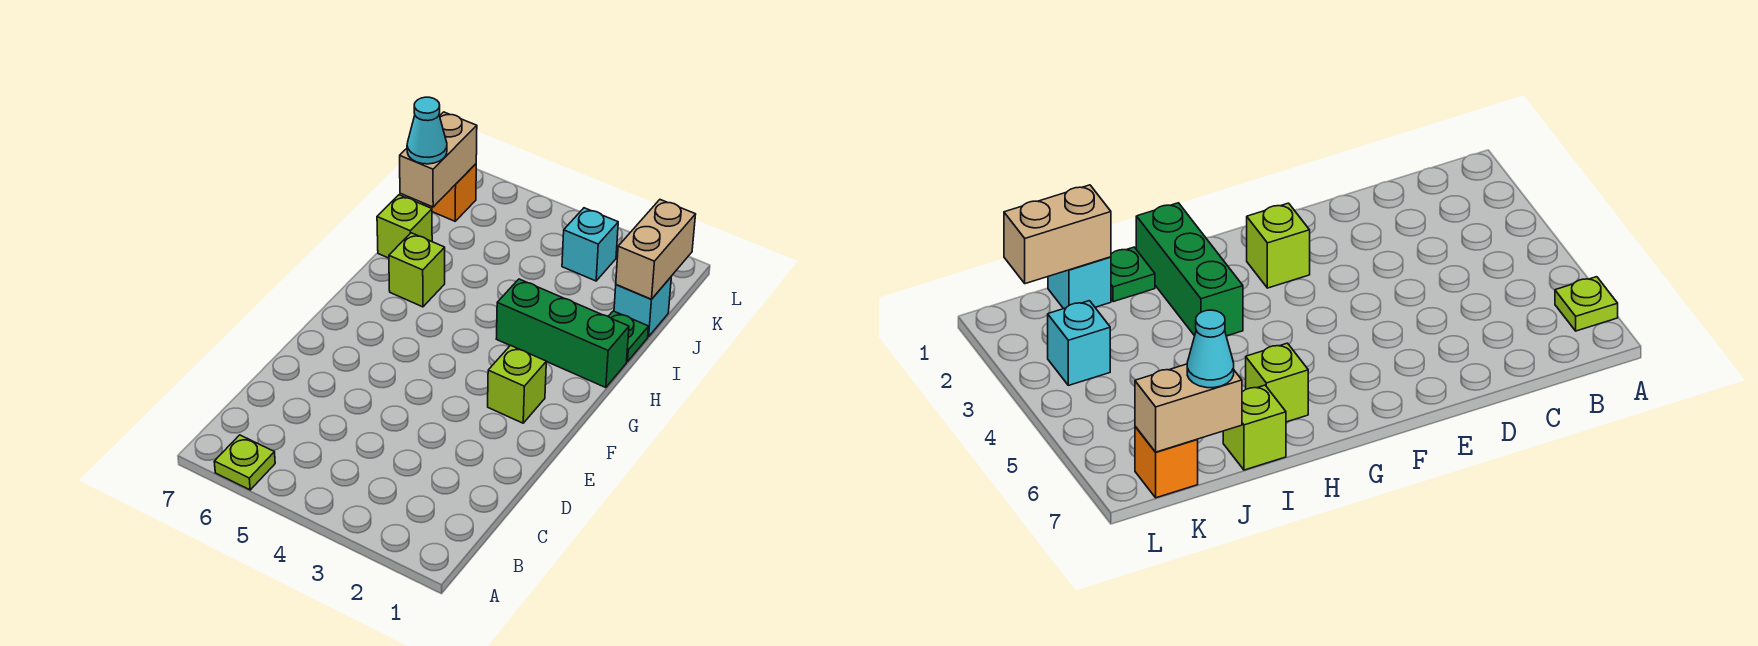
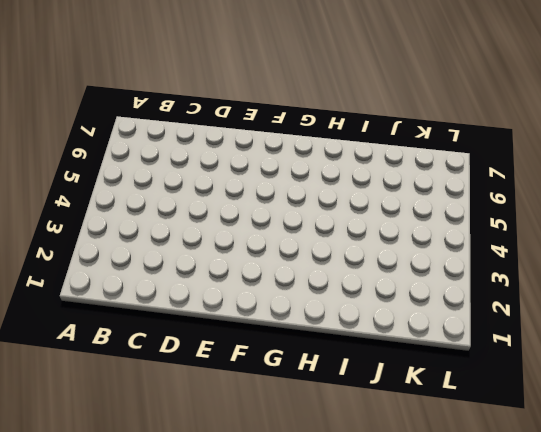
none -> lime plate A6 level 1
none -> lime brick F2 level 1
none -> green brick H1:H3 level 1

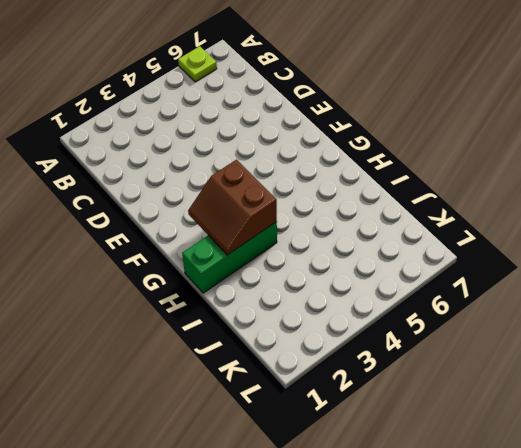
brown slope G2:H3 level 2 top 3 -> none
none -> lime brick F2 level 1
none -> lime brick H6 level 1
none -> green plate I1 level 1

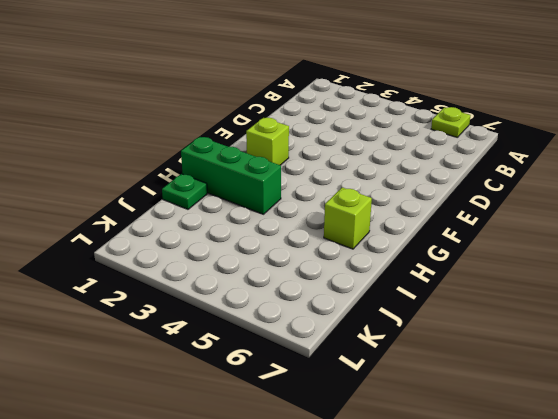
none -> lime brick I7 level 1
none -> cyan brick J1 level 1
none -> cyan brick K3 level 1

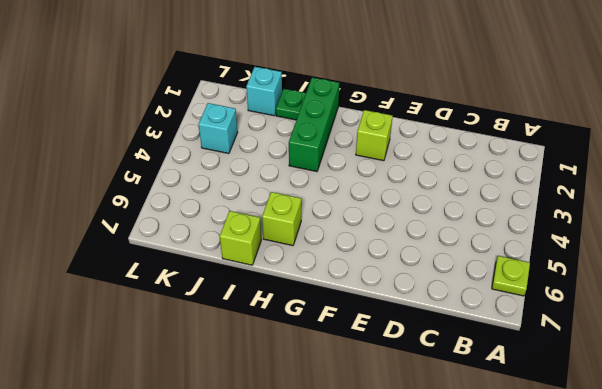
none -> orange brick K7 level 1
none -> tan brick J1:K1 level 2
none -> tan brick J7:K7 level 2

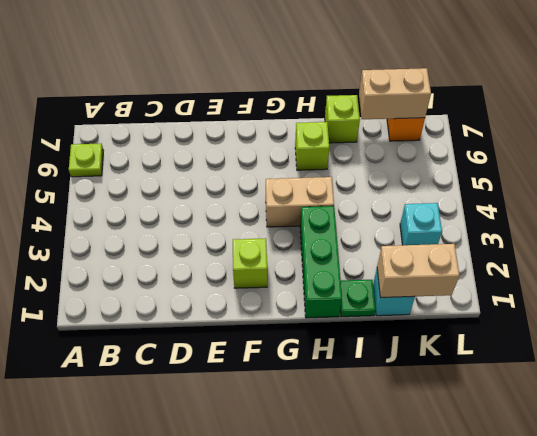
tan brick G4:H4 level 1 -> none
none -> cyan cone J7 level 3

